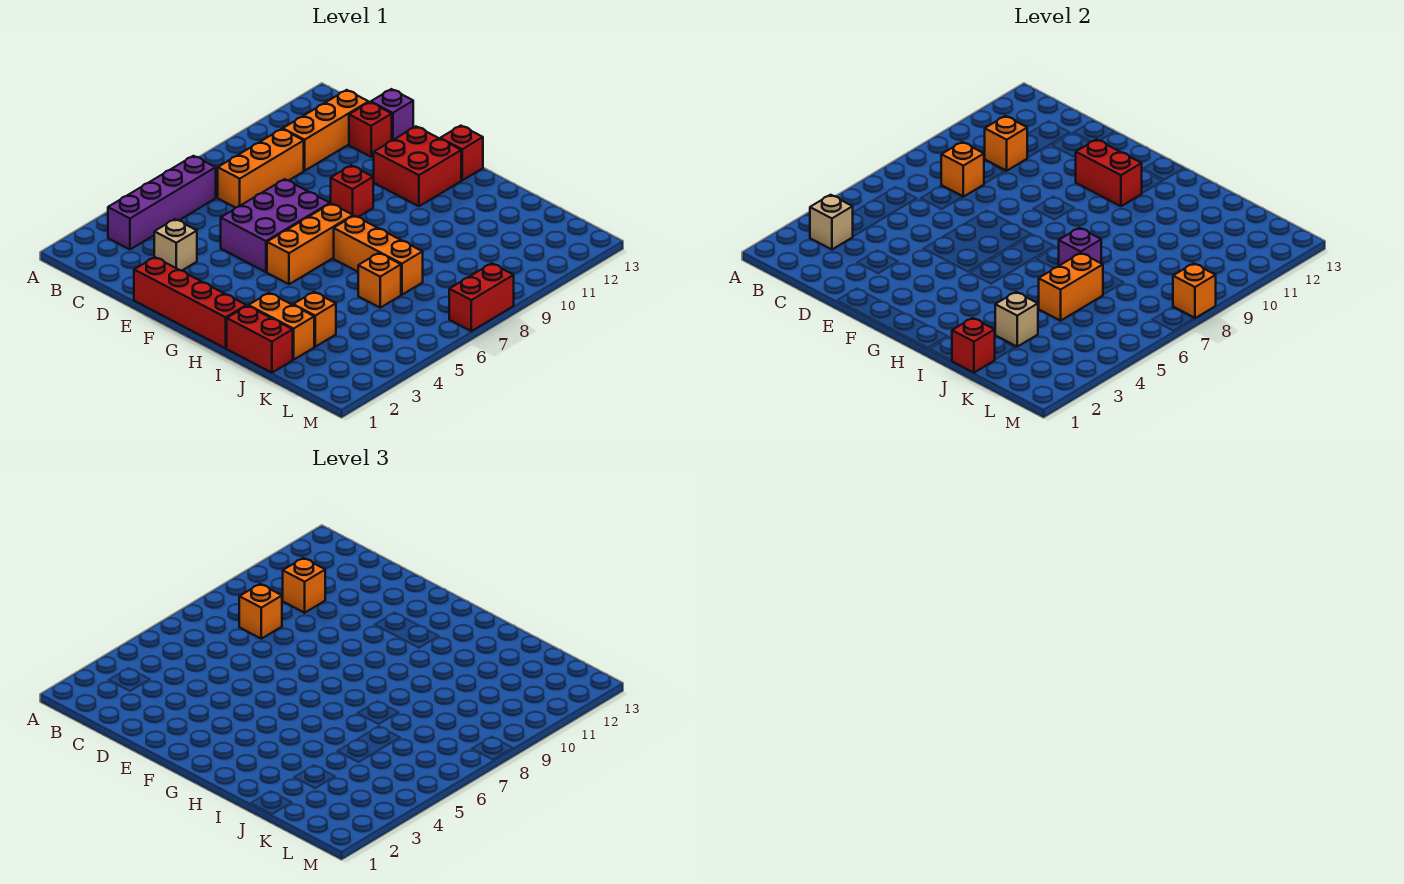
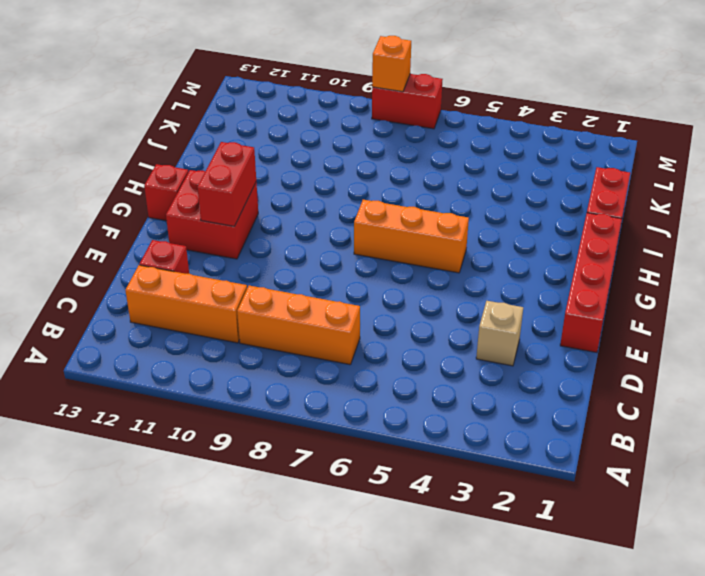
none -> purple brick B3:B6 level 1
none -> purple brick D13 level 1
none -> purple brick E5:F7 level 1

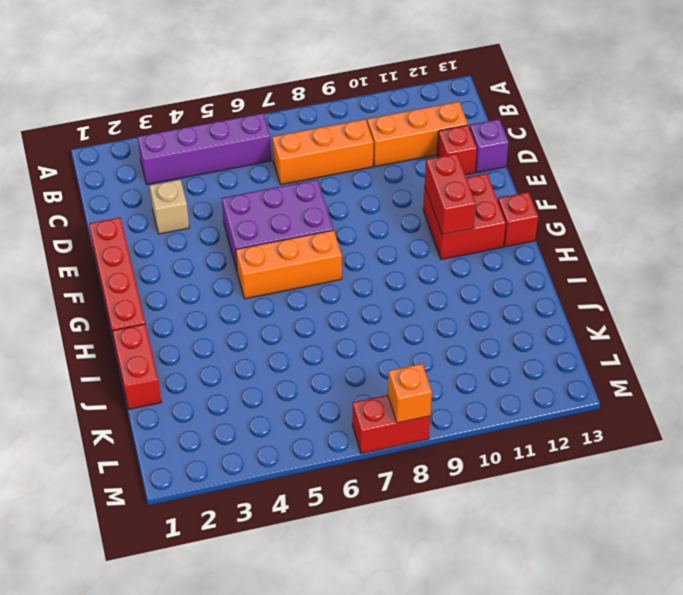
none -> red brick F9 level 1
none -> orange brick H7:J7 level 1
none -> orange brick I2:J2 level 1

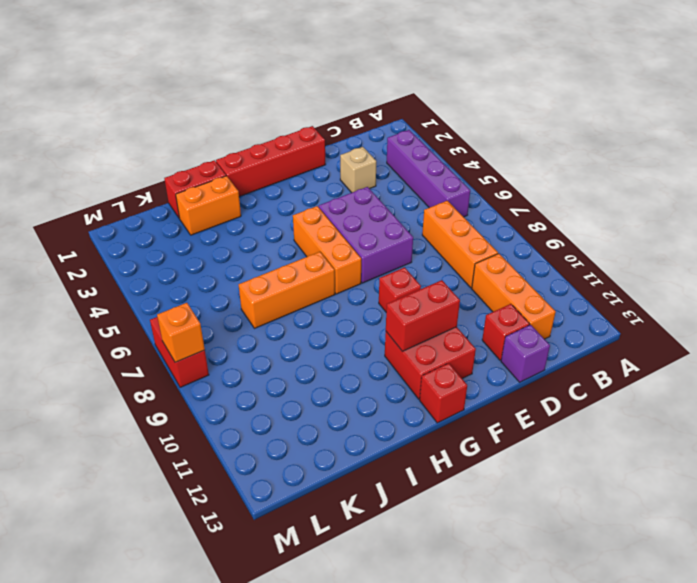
none -> orange brick J3 level 1
none -> orange brick J6 level 1
none -> tan brick B3 level 2

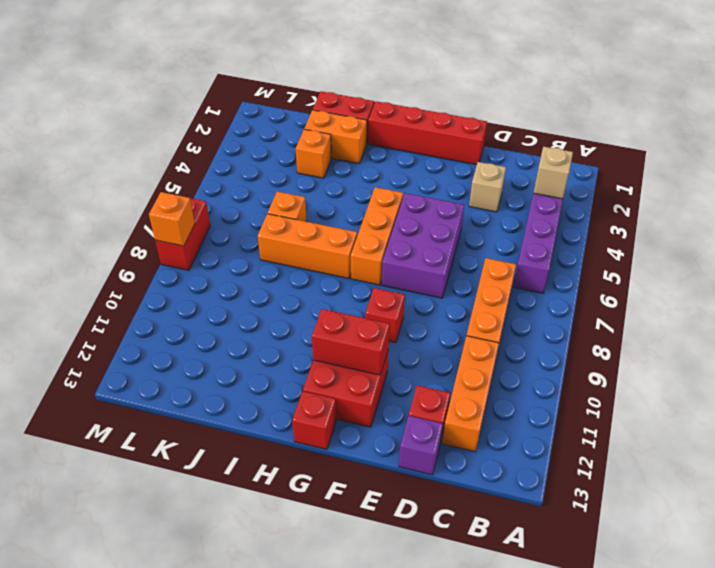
none -> orange brick C8 level 2
none -> orange brick C10 level 2
none -> purple brick I7 level 2

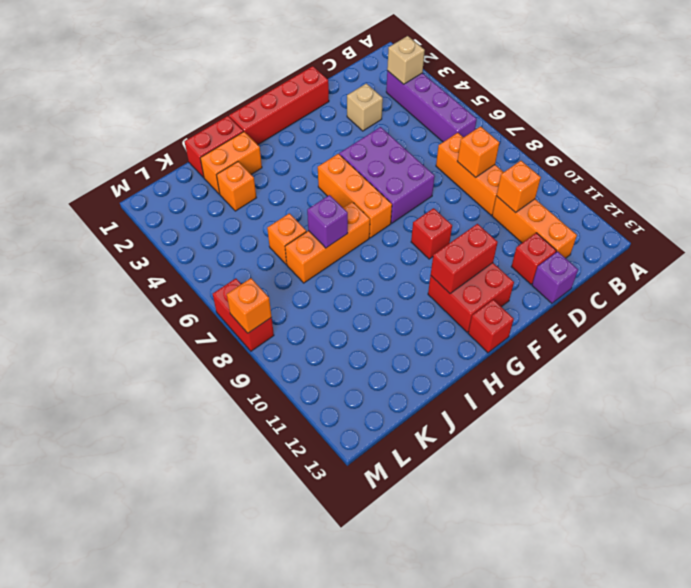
none -> red brick J1 level 2
none -> tan brick J3 level 2
none -> orange brick J5:J6 level 2

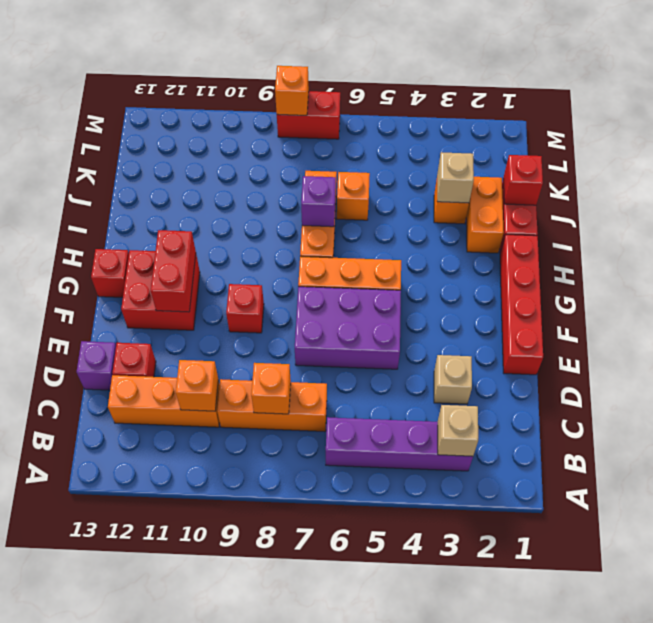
none -> orange brick J5:J6 level 2
none -> orange brick C8 level 3
none -> orange brick C10 level 3

